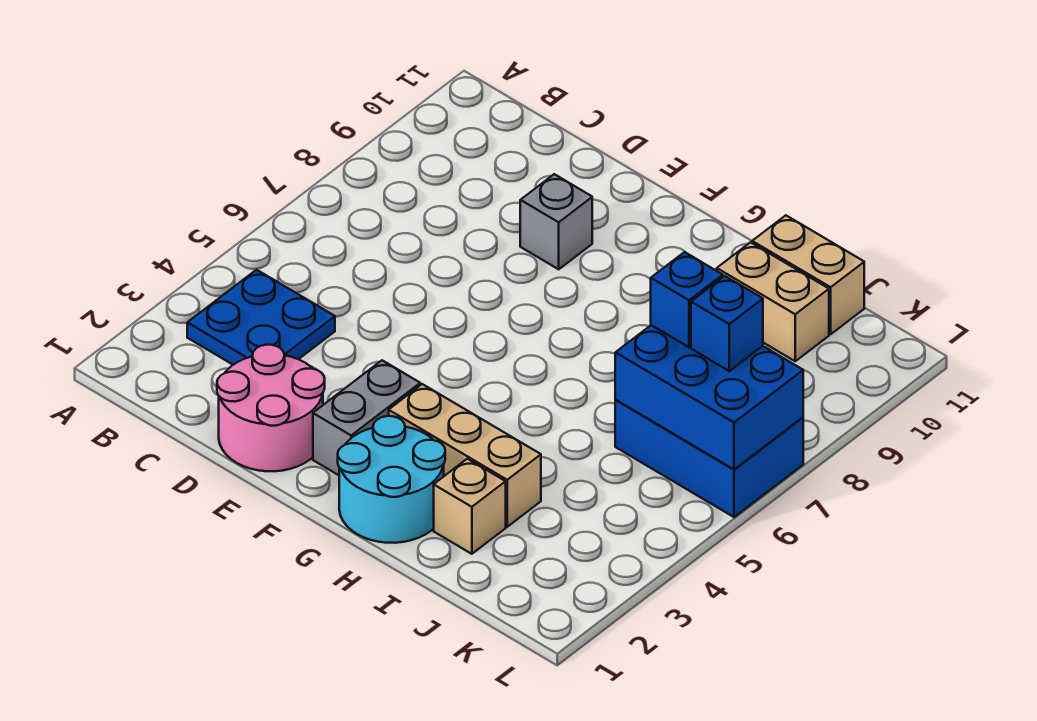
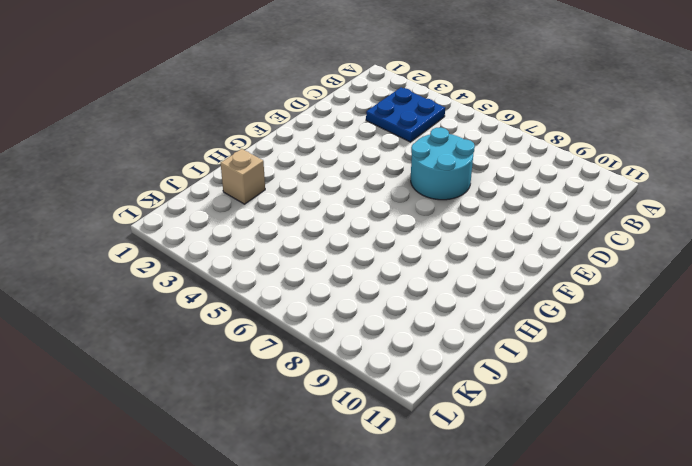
cyan round brick D6:E7 level 1 -> cyan round brick G1:H2 level 1
none -> pink round brick D1:E2 level 1
none -> grey brick E9 level 1
none -> grey brick F2:F3 level 1

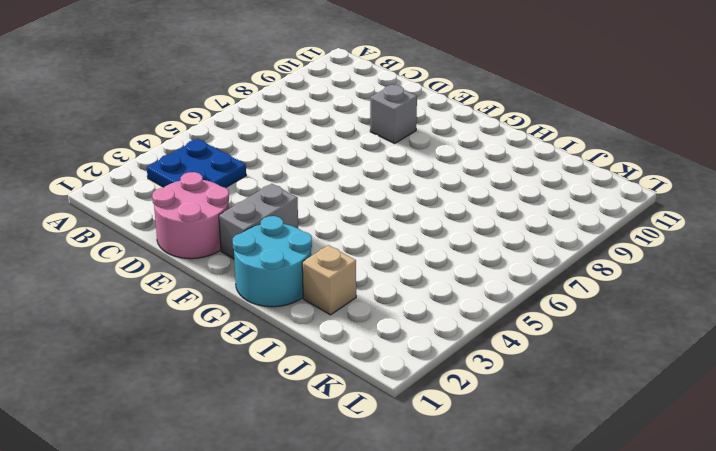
none -> tan brick G3:I3 level 1
none -> tan brick I10:J10 level 1
none -> tan brick I11:J11 level 1

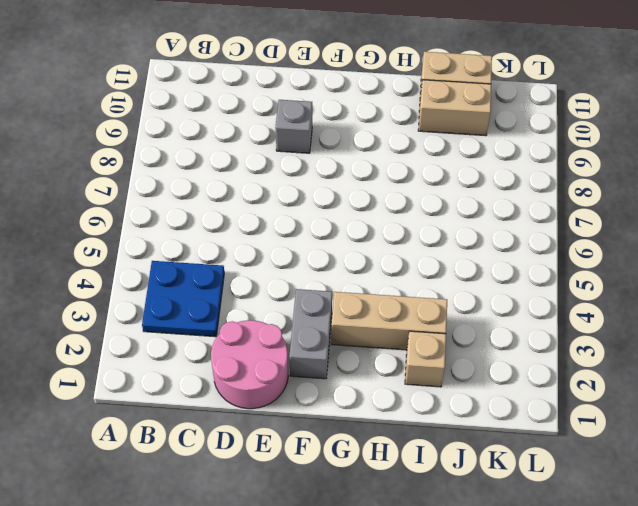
none -> cyan round brick G1:H2 level 1
none -> blue brick J6:L7 level 1
none -> blue brick J6:L7 level 2

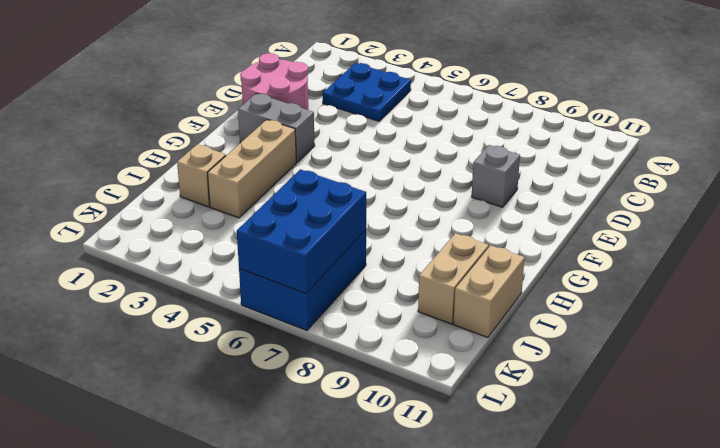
none -> cyan round brick G1:H2 level 1
none -> blue brick J7 level 3
none -> blue brick K7 level 3

